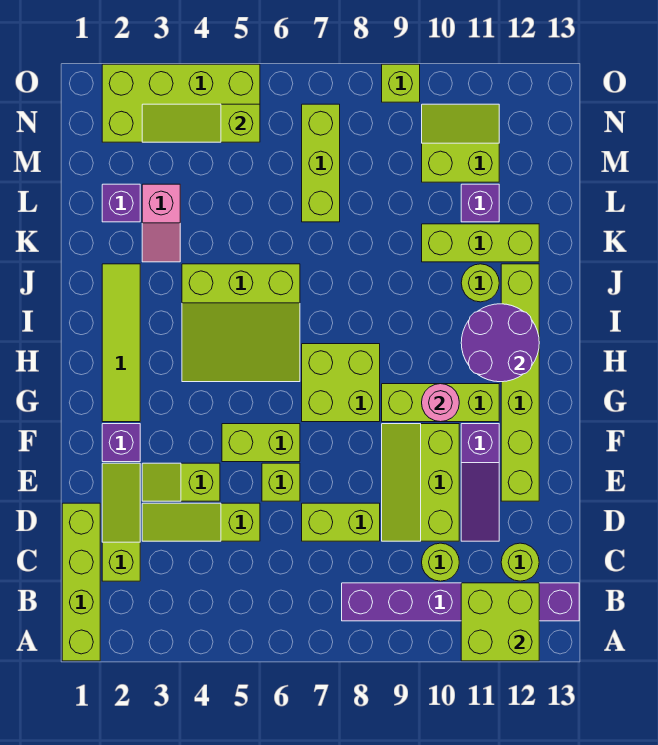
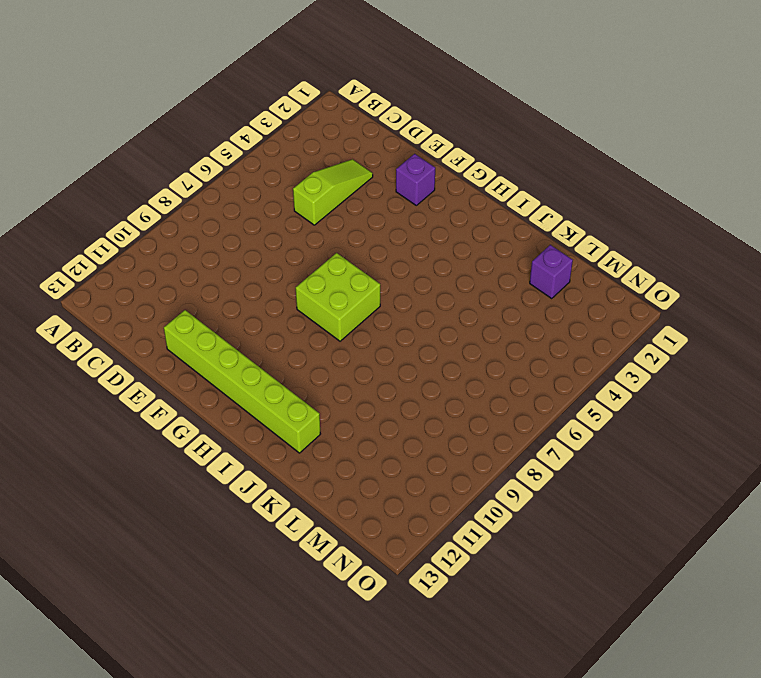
none -> lime brick A1:D1 level 1
none -> purple brick B8:B13 level 1
none -> lime slope C2:E2 level 1 top C
none -> lime round brick C10 level 1

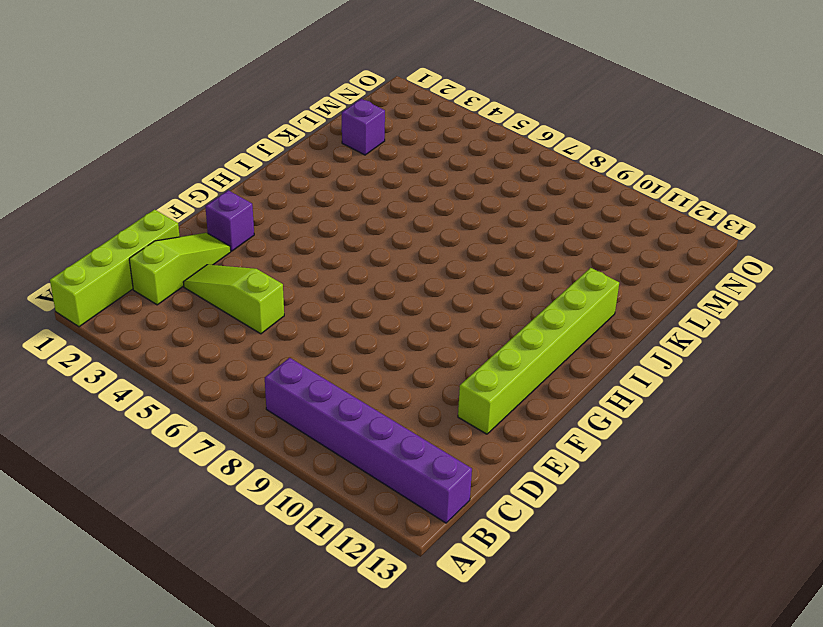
none -> lime round brick C10 level 1
none -> lime round brick C12 level 1
none -> lime brick D7:D8 level 1
none -> lime slope D9:F10 level 1 top 10

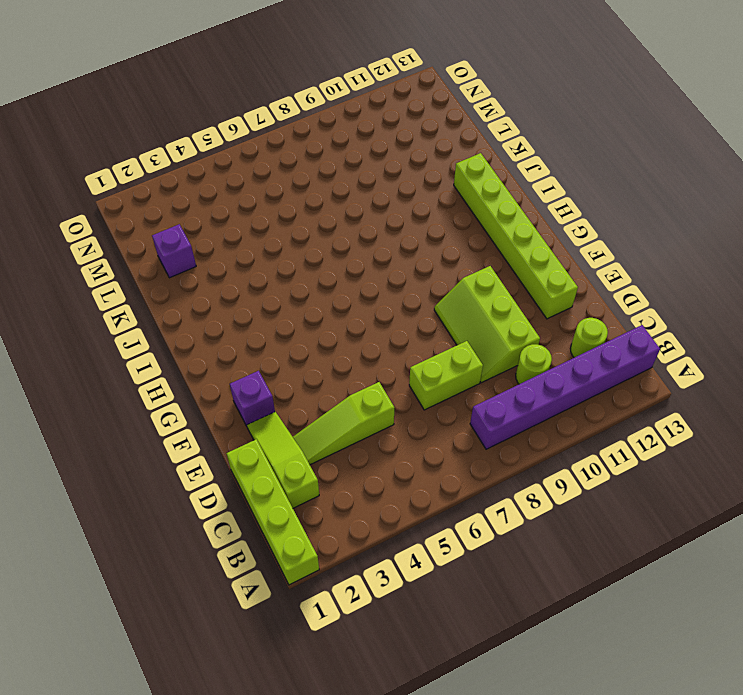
none -> purple slope D11:F11 level 1 top F
none -> lime slope E3:E4 level 1 top 4
none -> lime brick E6 level 1
none -> lime brick F5:F6 level 1

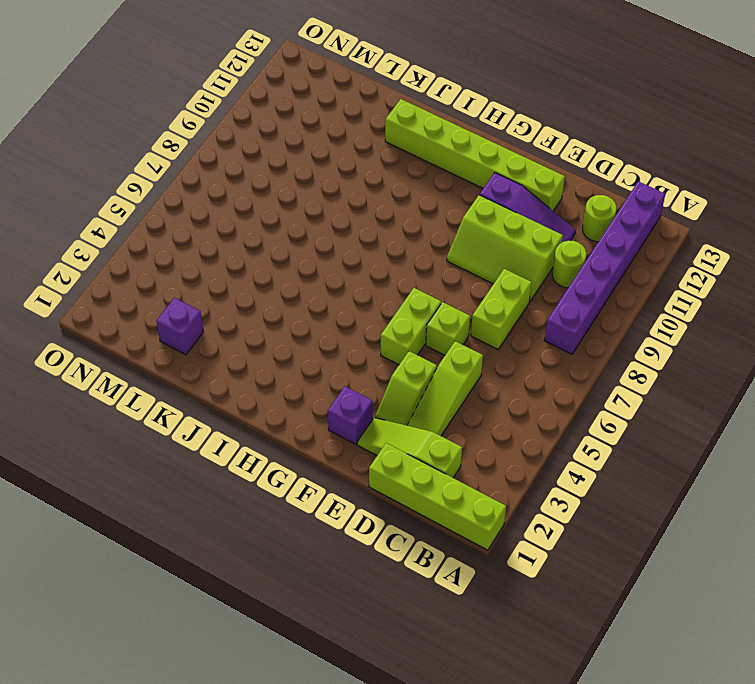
none -> lime tile G2:J2 level 1
none -> lime brick G7:H8 level 1
none -> lime brick G9:G11 level 1
none -> lime slope H4:J6 level 1 top J

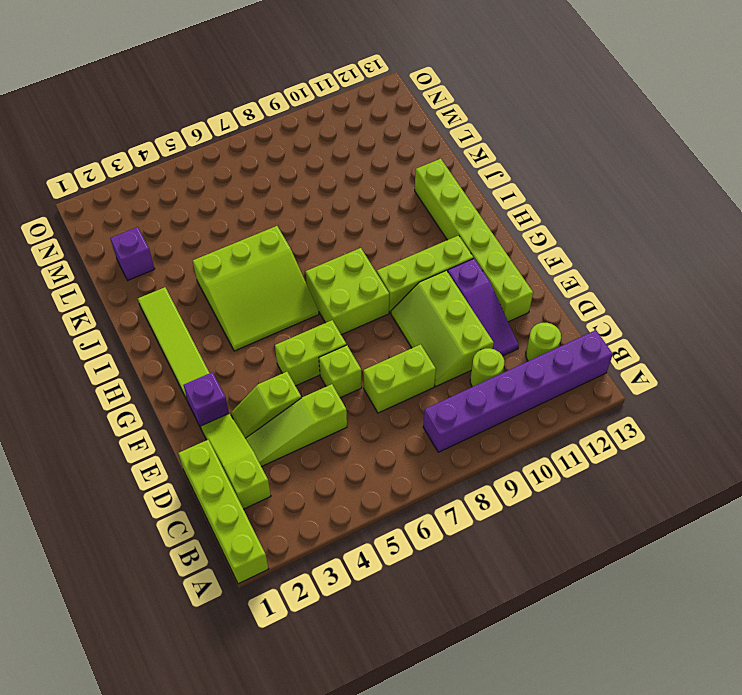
none -> lime round brick J11 level 1
none -> pink slope K3:L3 level 1 top L
none -> lime brick K10:K12 level 1
none -> lime brick L7:N7 level 1

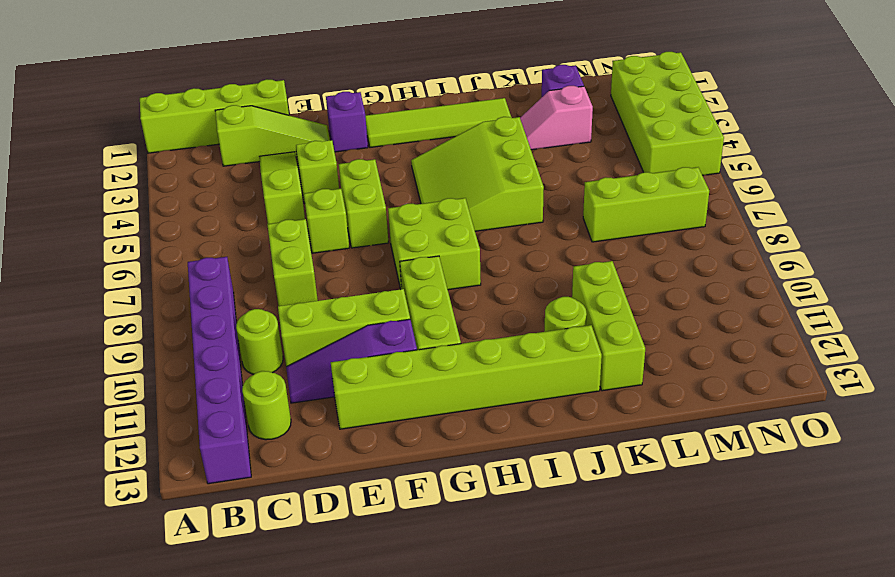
none -> purple brick L11 level 1
none -> lime slope M10:N11 level 1 top M
none -> lime brick O9 level 1
none -> lime brick A11:B12 level 2

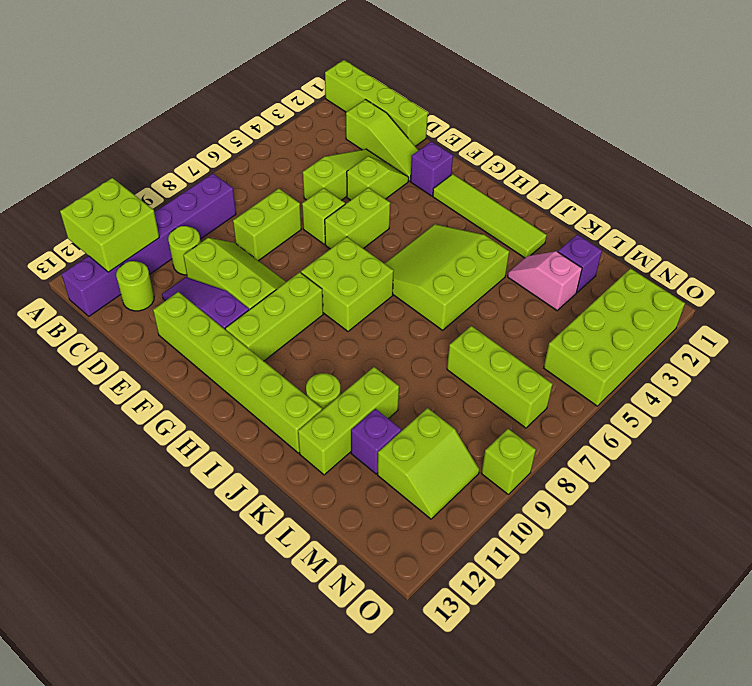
none -> pink round brick G10 level 2
none -> purple round brick H11:I12 level 2
none -> lime slope N3:N5 level 2 top 5

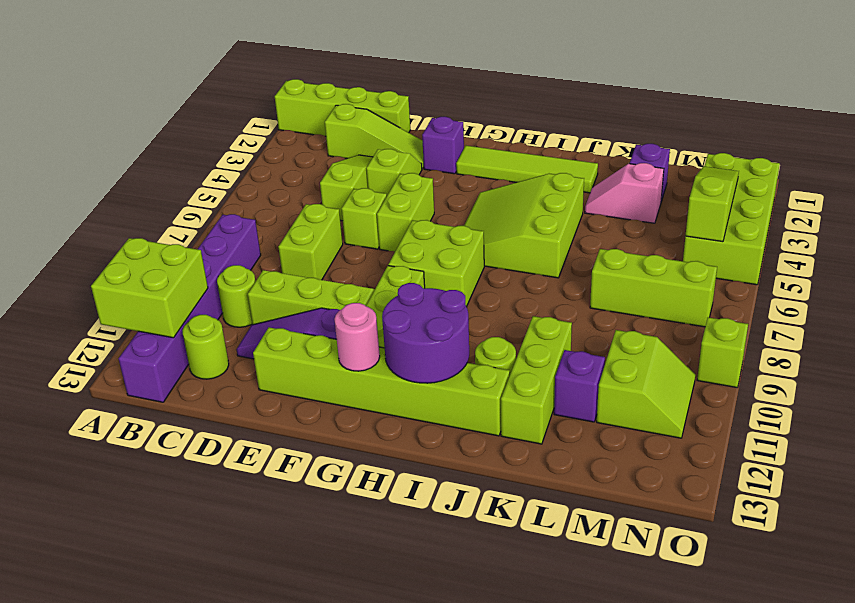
pink round brick G12 level 2 -> pink round brick G10 level 2

